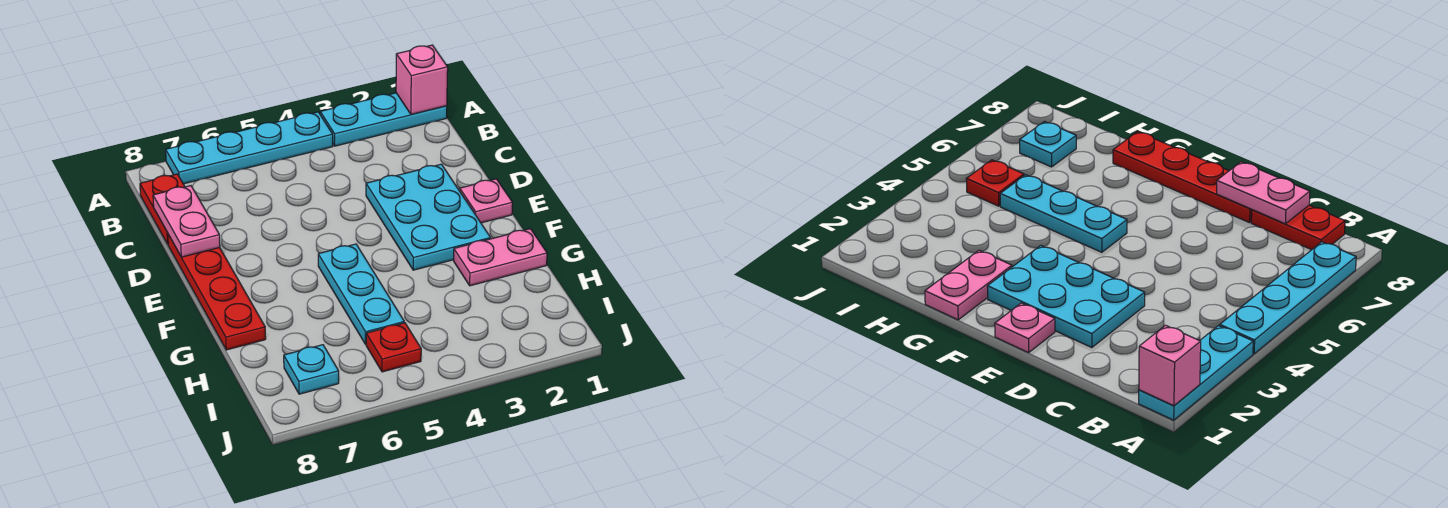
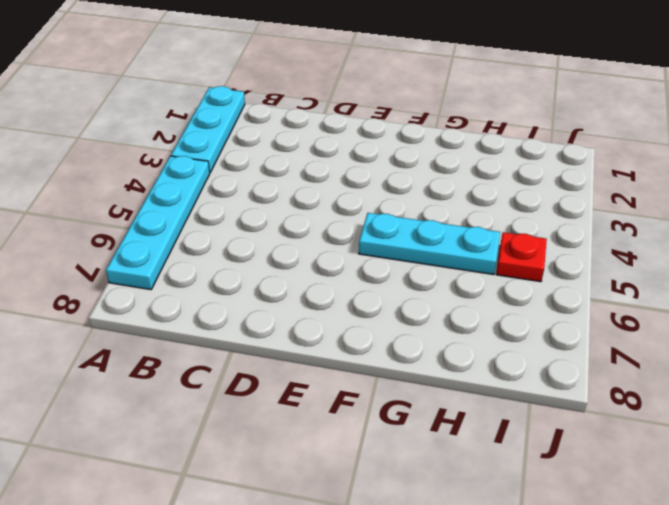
none -> red plate B8:C8 level 1
none -> cyan plate D2:F3 level 1
none -> red plate D8:G8 level 1

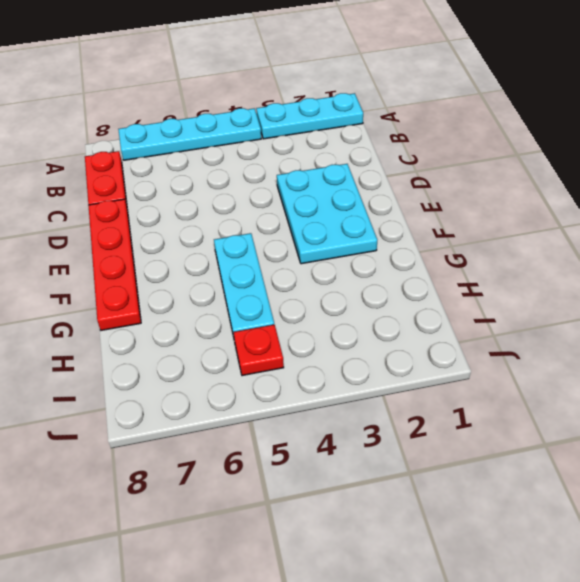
none -> pink plate E1 level 1
none -> pink plate G1:G2 level 1
none -> cyan plate I7 level 1

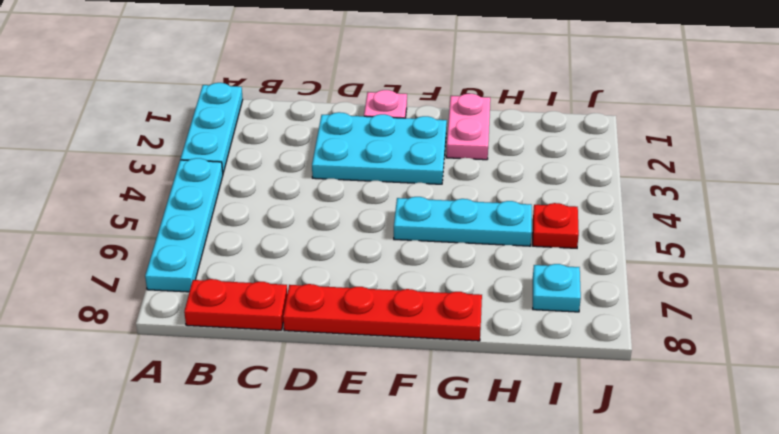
none -> pink brick A1 level 2
none -> pink plate C8:D8 level 2

